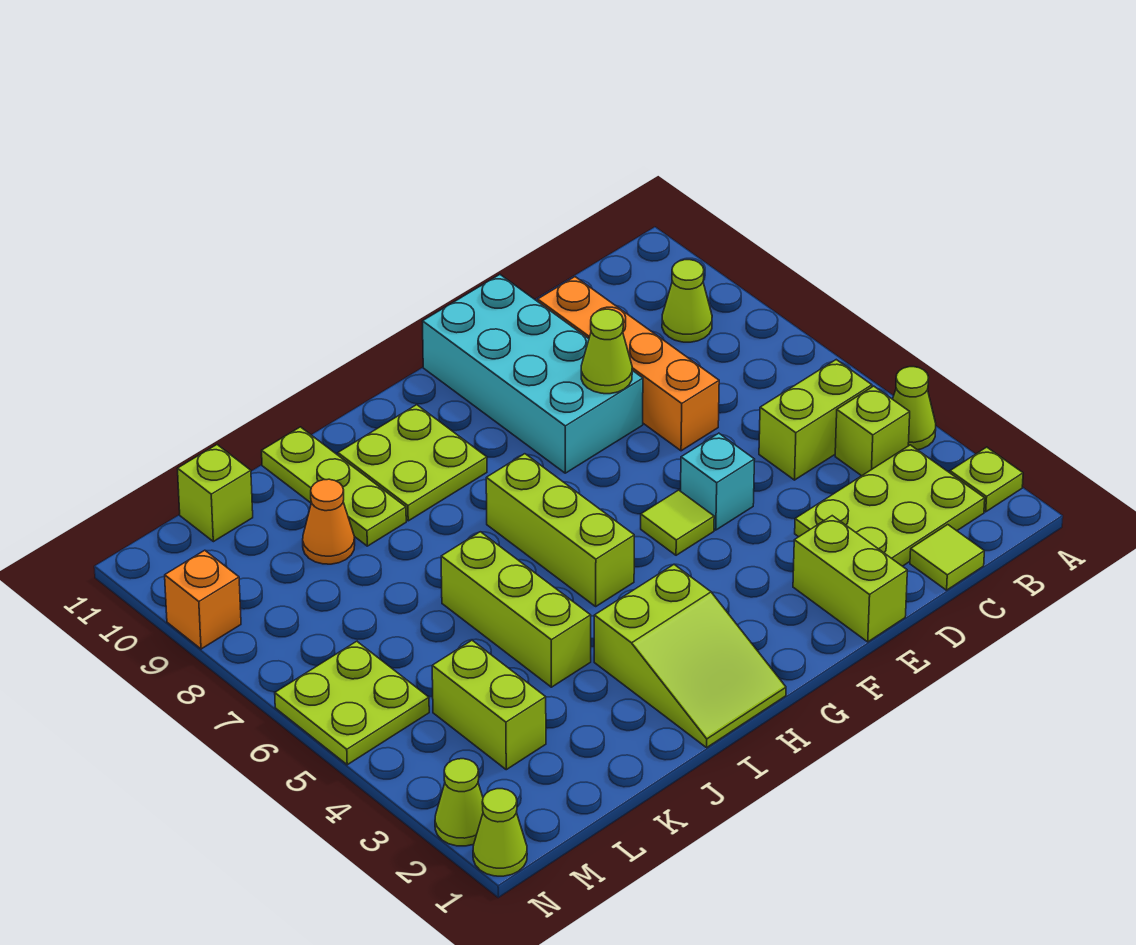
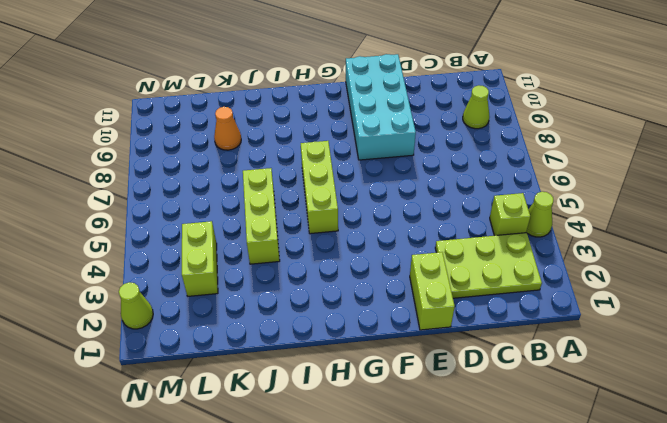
none -> lime plate A2 level 1
none -> lime brick B5:C5 level 1
none -> lime tile C1 level 1

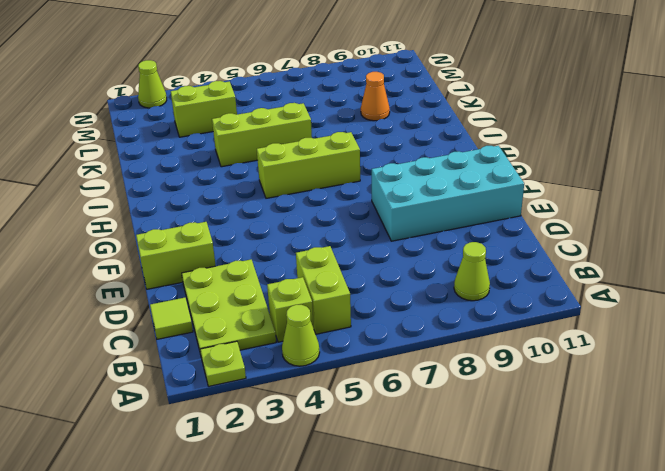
none -> orange brick D7:D10 level 1
none -> cyan brick E5 level 1
none -> lime tile F5 level 1

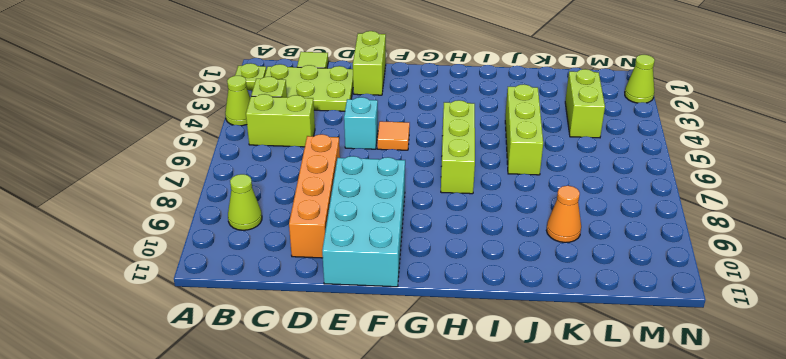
orange tile F5 level 1 -> lime tile F5 level 1
none -> lime slope H1:I3 level 1 top 3
none -> lime plate H9:I10 level 1
none -> lime plate J9:J11 level 1

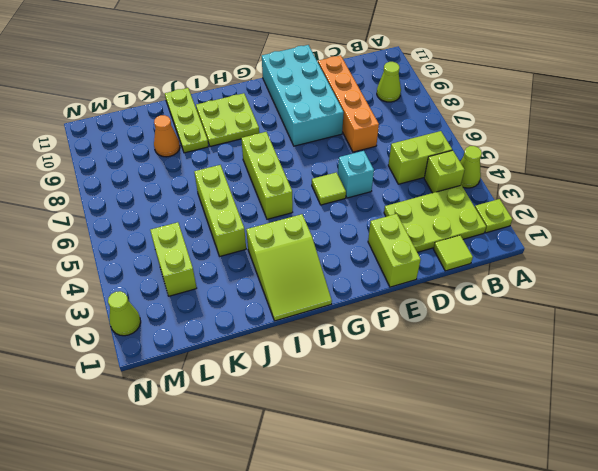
none -> lime brick L11 level 1
none -> lime plate M5:N6 level 1
none -> lime cone N1 level 1

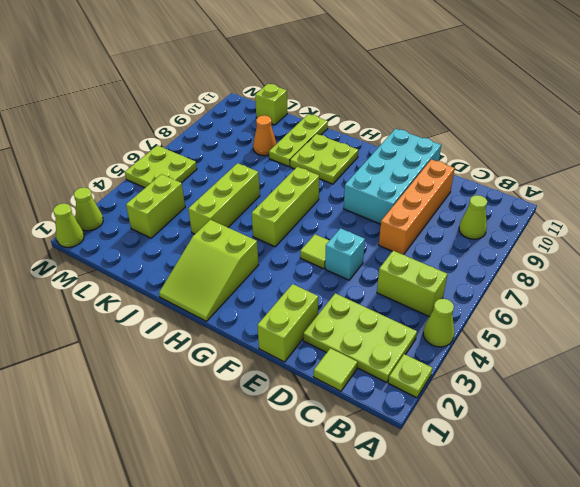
none -> lime brick B4 level 1
none -> orange brick N9 level 1
none -> lime cone E8 level 2

